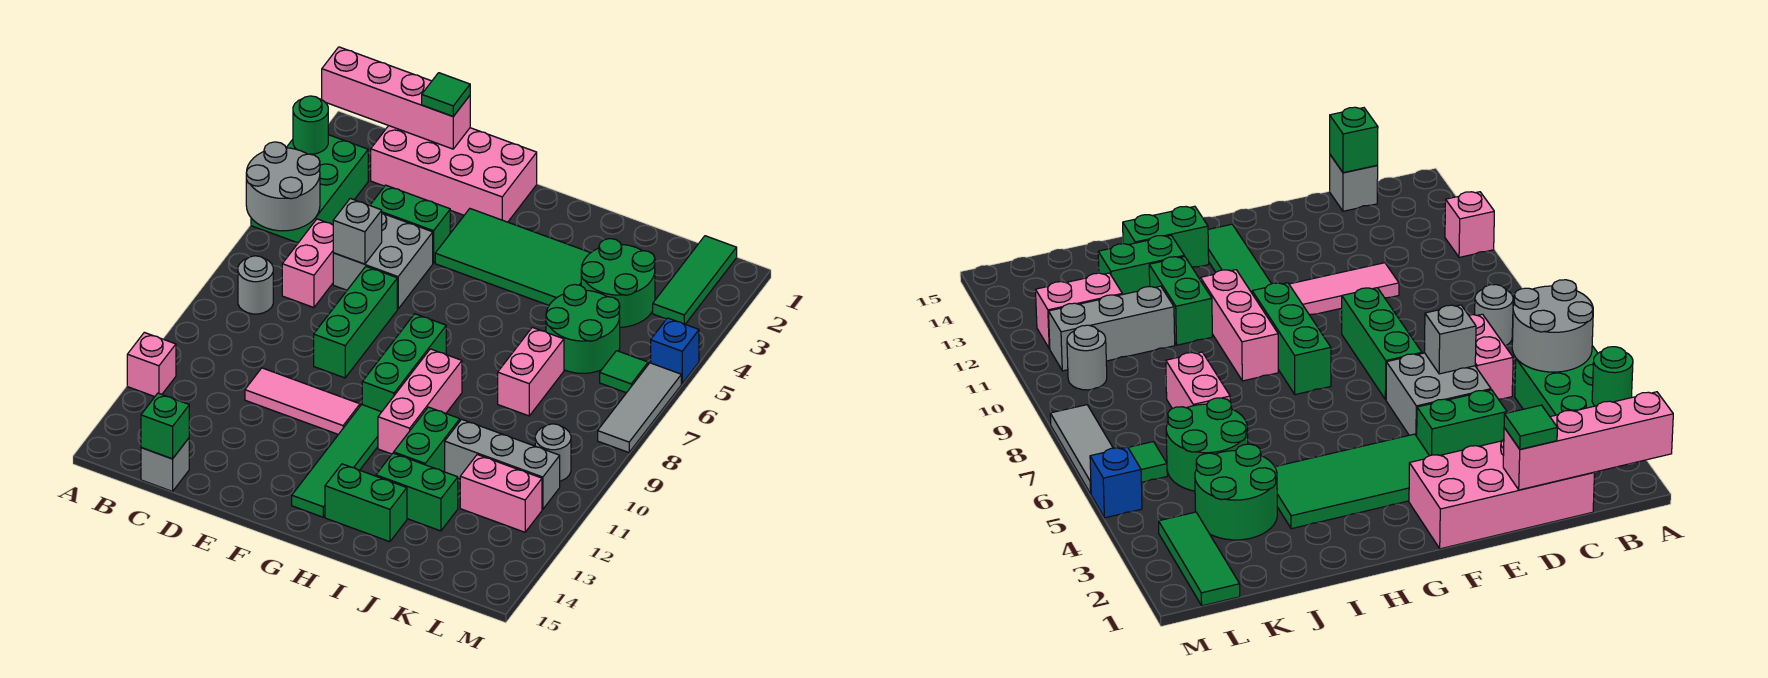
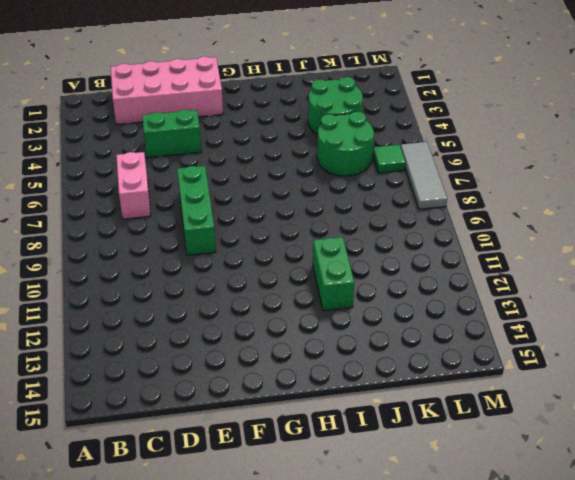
none -> green brick A3:B5 level 1
none -> pink brick A12 level 1
none -> grey round brick B8 level 1
none -> grey brick C15 level 1

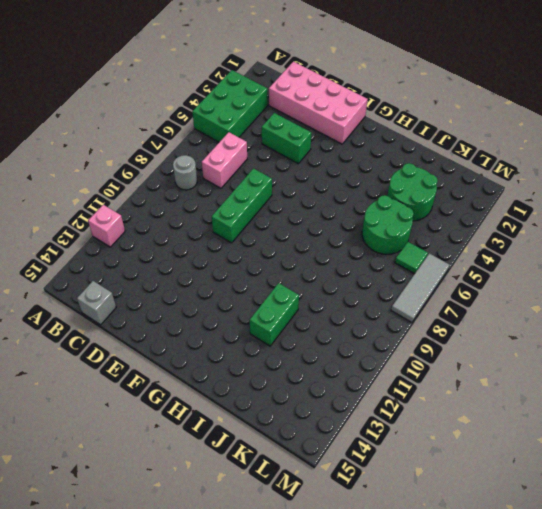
none -> grey brick D5:E6 level 1
none -> pink tile D11:F11 level 1
none -> green tile F3:I4 level 1
none -> green brick G8:G10 level 1

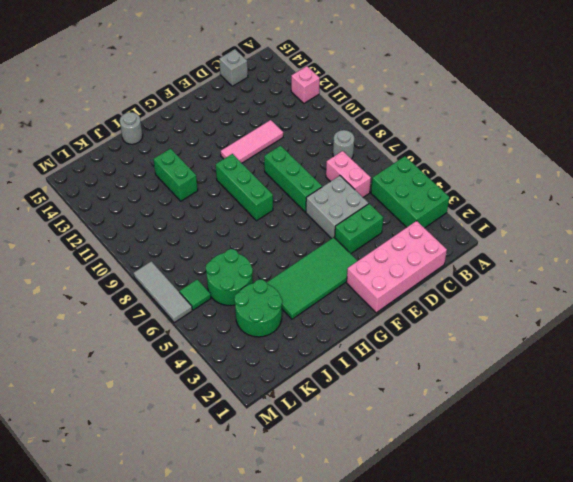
grey round brick I15 level 1 -> grey round brick L10 level 1
none -> green tile G11:G14 level 1
none -> pink brick H9:H11 level 1
none -> green brick H14:I14 level 1
none -> green brick I13:J13 level 1

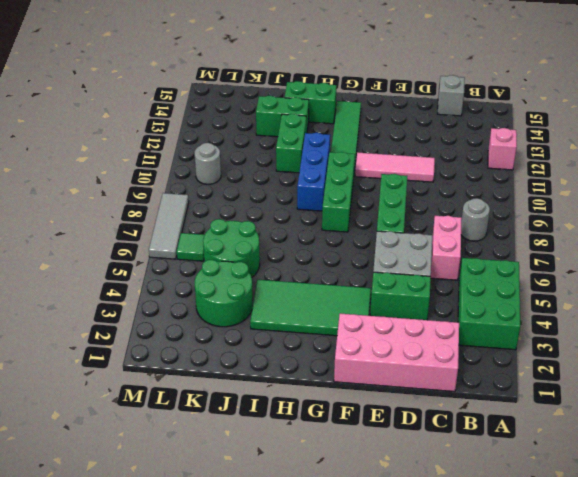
blue brick H9:H11 level 1 -> pink brick H9:H11 level 1
none -> pink brick J7:J8 level 1
none -> grey brick J11:L11 level 1
none -> pink brick K12:L12 level 1
none -> green tile L1:L3 level 1

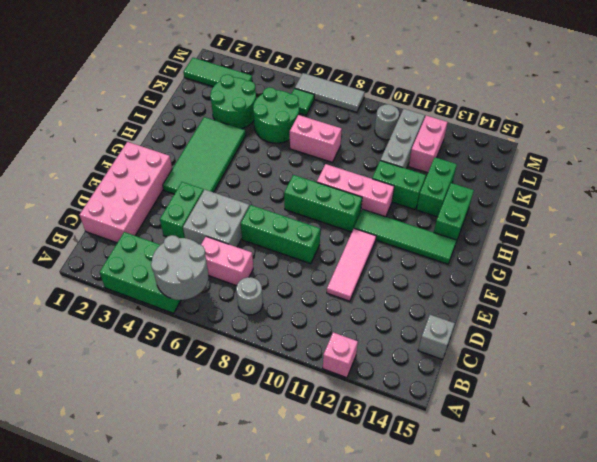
none -> blue brick M5 level 1
none -> pink brick A1:D1 level 2
none -> green round brick A3 level 2
none -> green brick C15 level 2

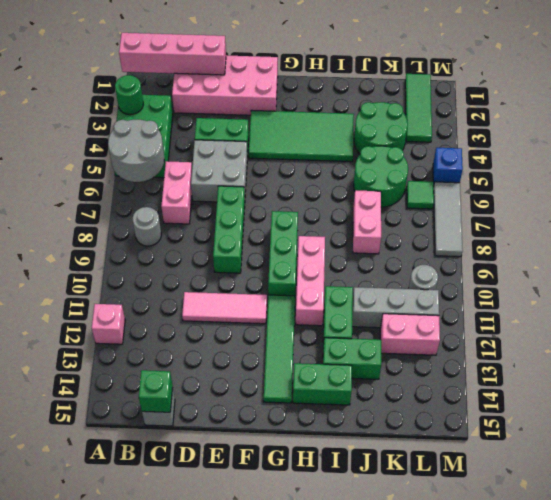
none -> grey brick D6 level 2
none -> green tile D1 level 3

